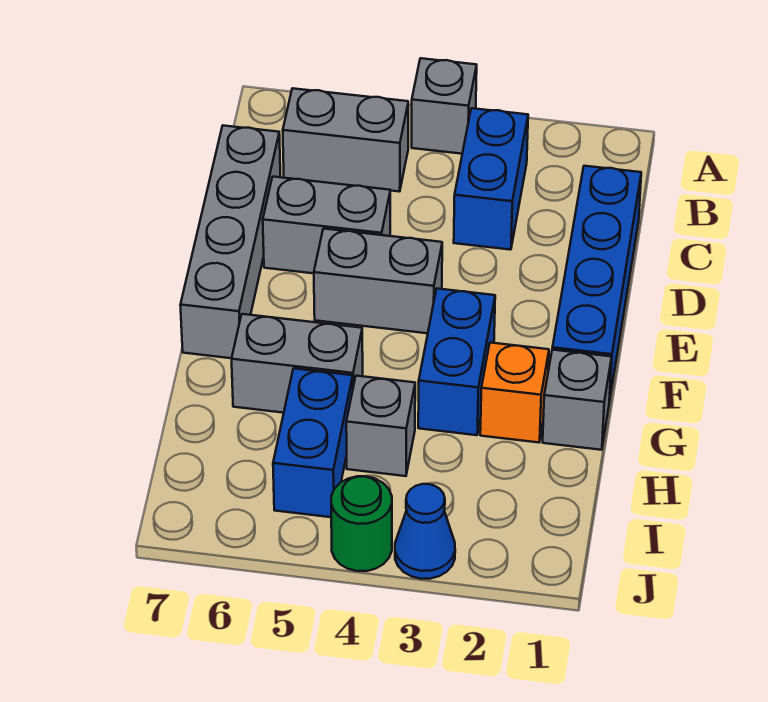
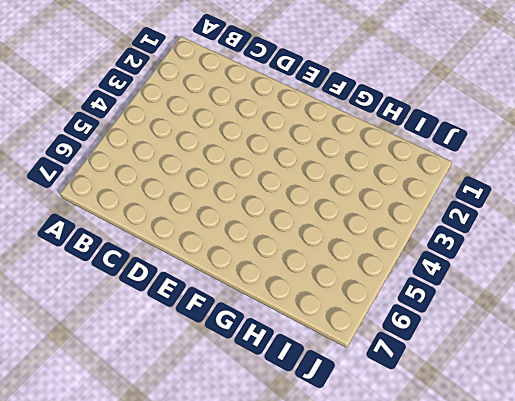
none -> grey brick A4 level 1
none -> blue brick B3:C3 level 1
none -> grey brick B5:B6 level 1

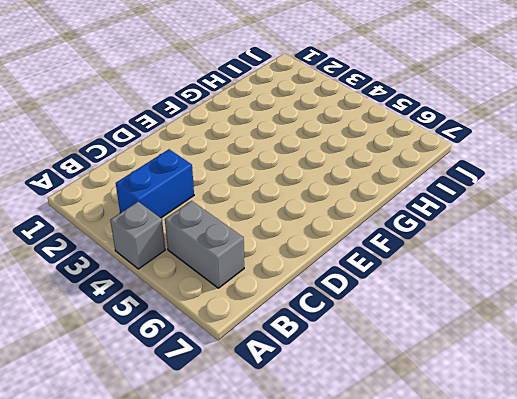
none -> blue brick C1:F1 level 1
none -> grey brick C7:F7 level 1
none -> grey brick D5:D6 level 1

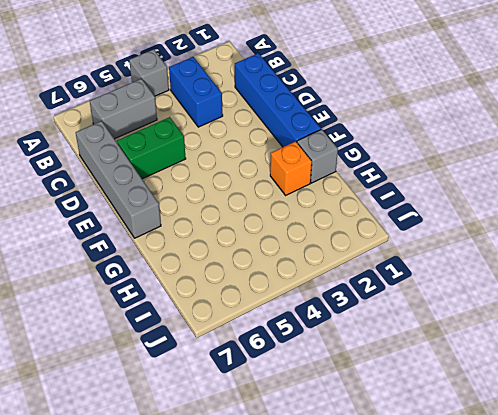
green brick D5:D6 level 1 -> grey brick D5:D6 level 1
none -> grey brick E4:E5 level 1
none -> blue brick F3:G3 level 1
none -> grey brick G5:G6 level 1

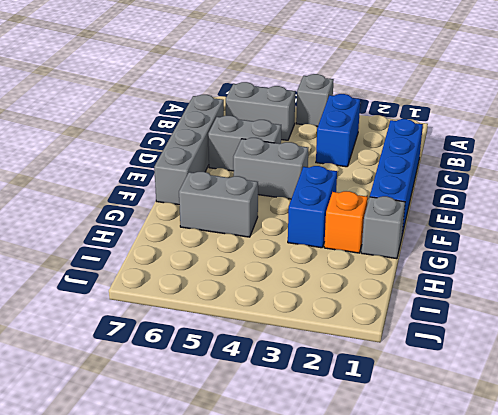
none -> grey brick H4 level 1
none -> blue brick H5:I5 level 1
none -> blue cone J3 level 1

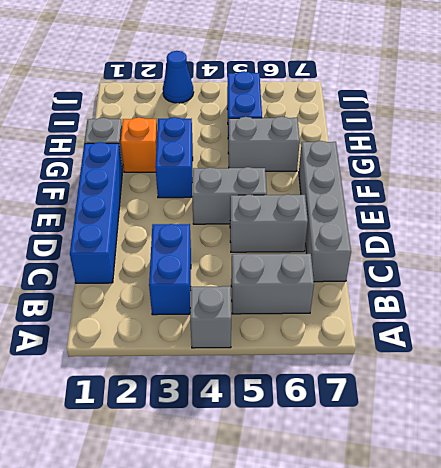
none -> grey brick H4 level 1
none -> green round brick J4 level 1

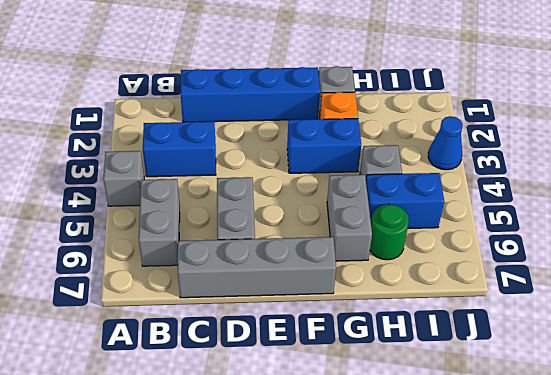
green round brick H6 level 1 -> green round brick J4 level 1
none -> grey brick E4:E5 level 1

